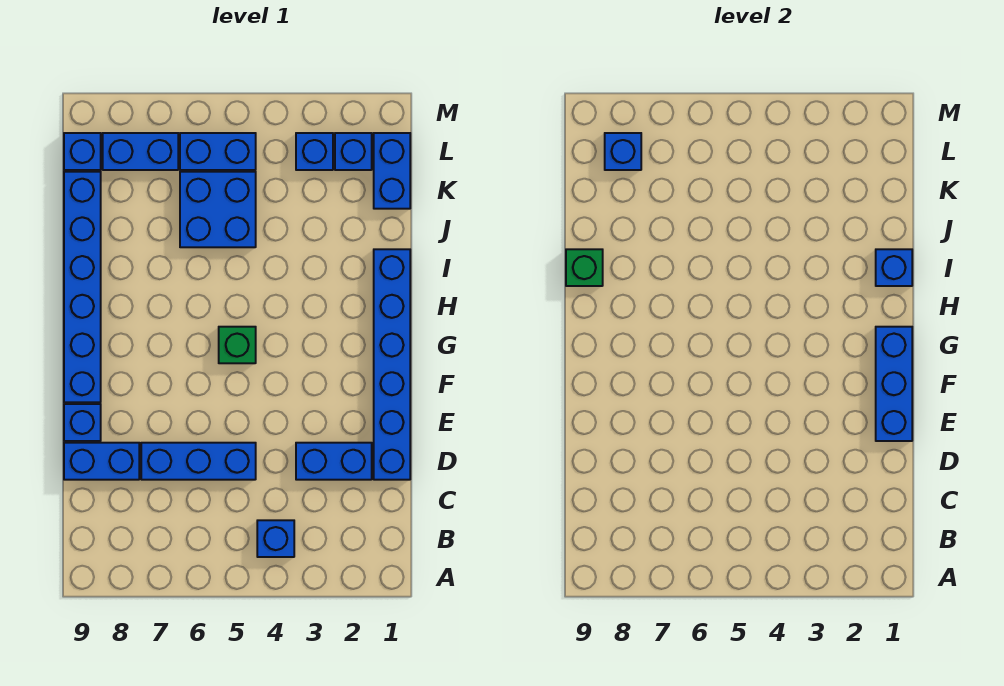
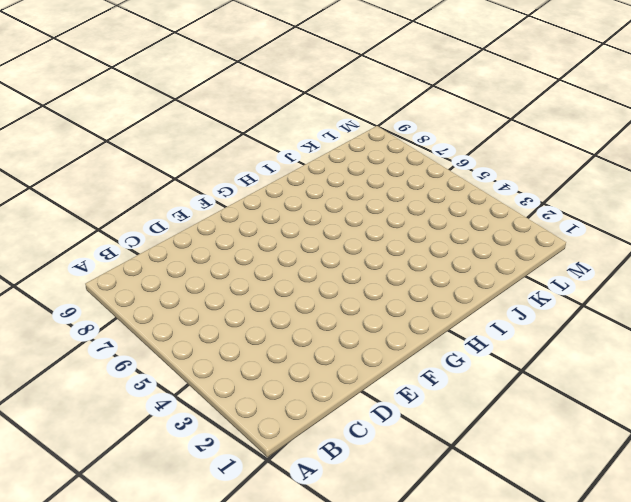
none -> blue brick B4 level 1
none -> blue brick D1:I1 level 1
none -> blue brick D2:D3 level 1

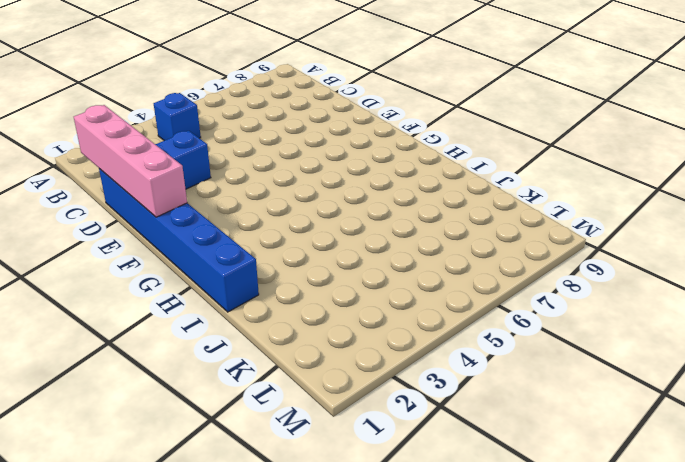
pink brick C1:F1 level 2 -> blue brick E1:G1 level 2
none -> blue brick D5:D7 level 1
none -> blue brick D8:D9 level 1
none -> blue brick E9 level 1

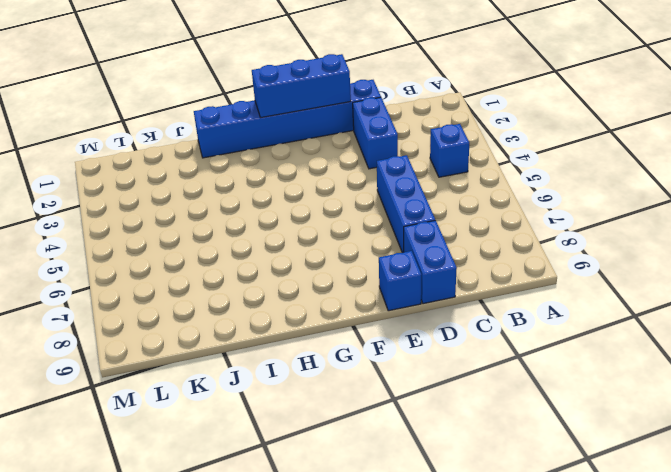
none -> blue brick F9:K9 level 1
none -> green brick G5 level 1
none -> blue brick J5:K6 level 1

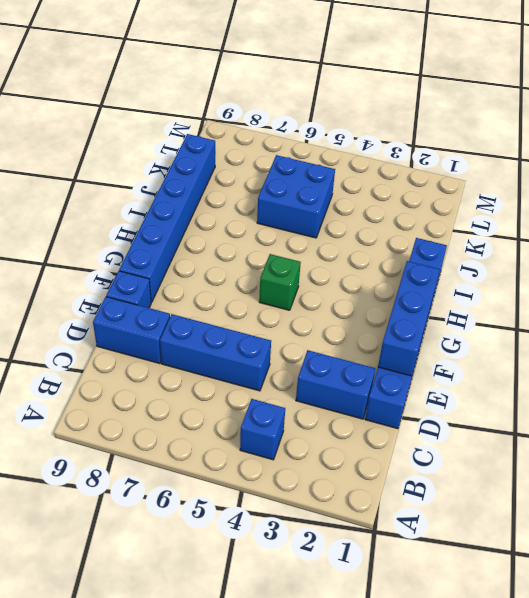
none -> blue brick K1:L1 level 1
none -> blue brick L2 level 1
none -> blue brick L3 level 1

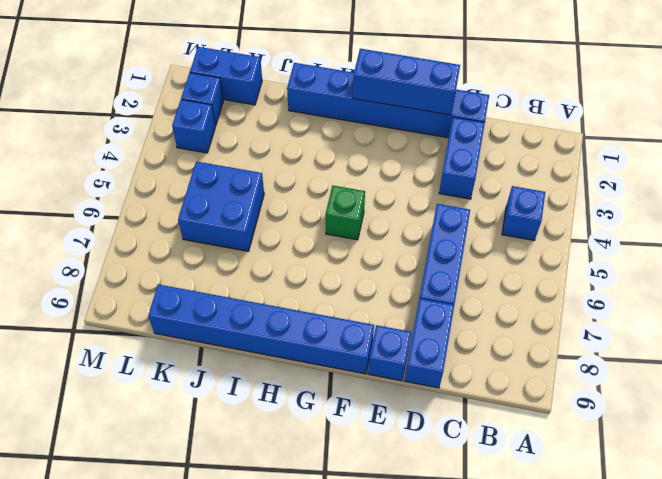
none -> blue brick L5:L6 level 1
none -> blue brick L7:L8 level 1
none -> blue brick L9 level 1

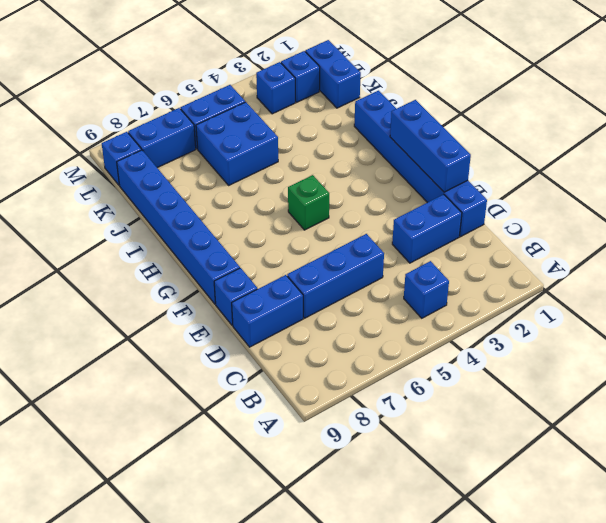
none -> blue brick I1 level 2
none -> green brick I9 level 2
none -> blue brick L8 level 2

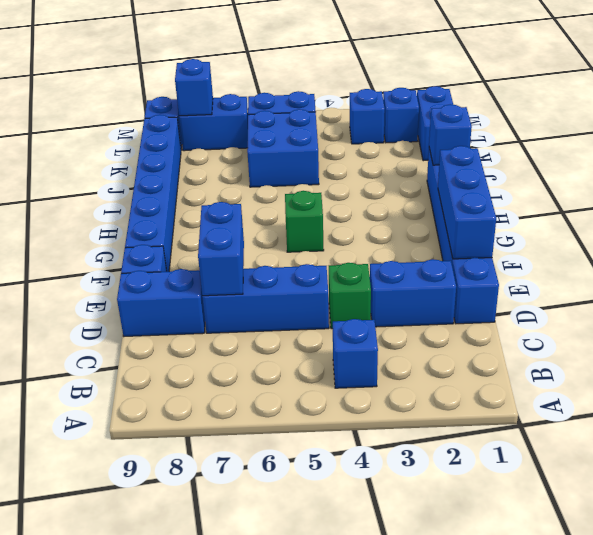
green brick D4 level 1 -> green brick I9 level 2
blue brick D7:E7 level 2 -> none

